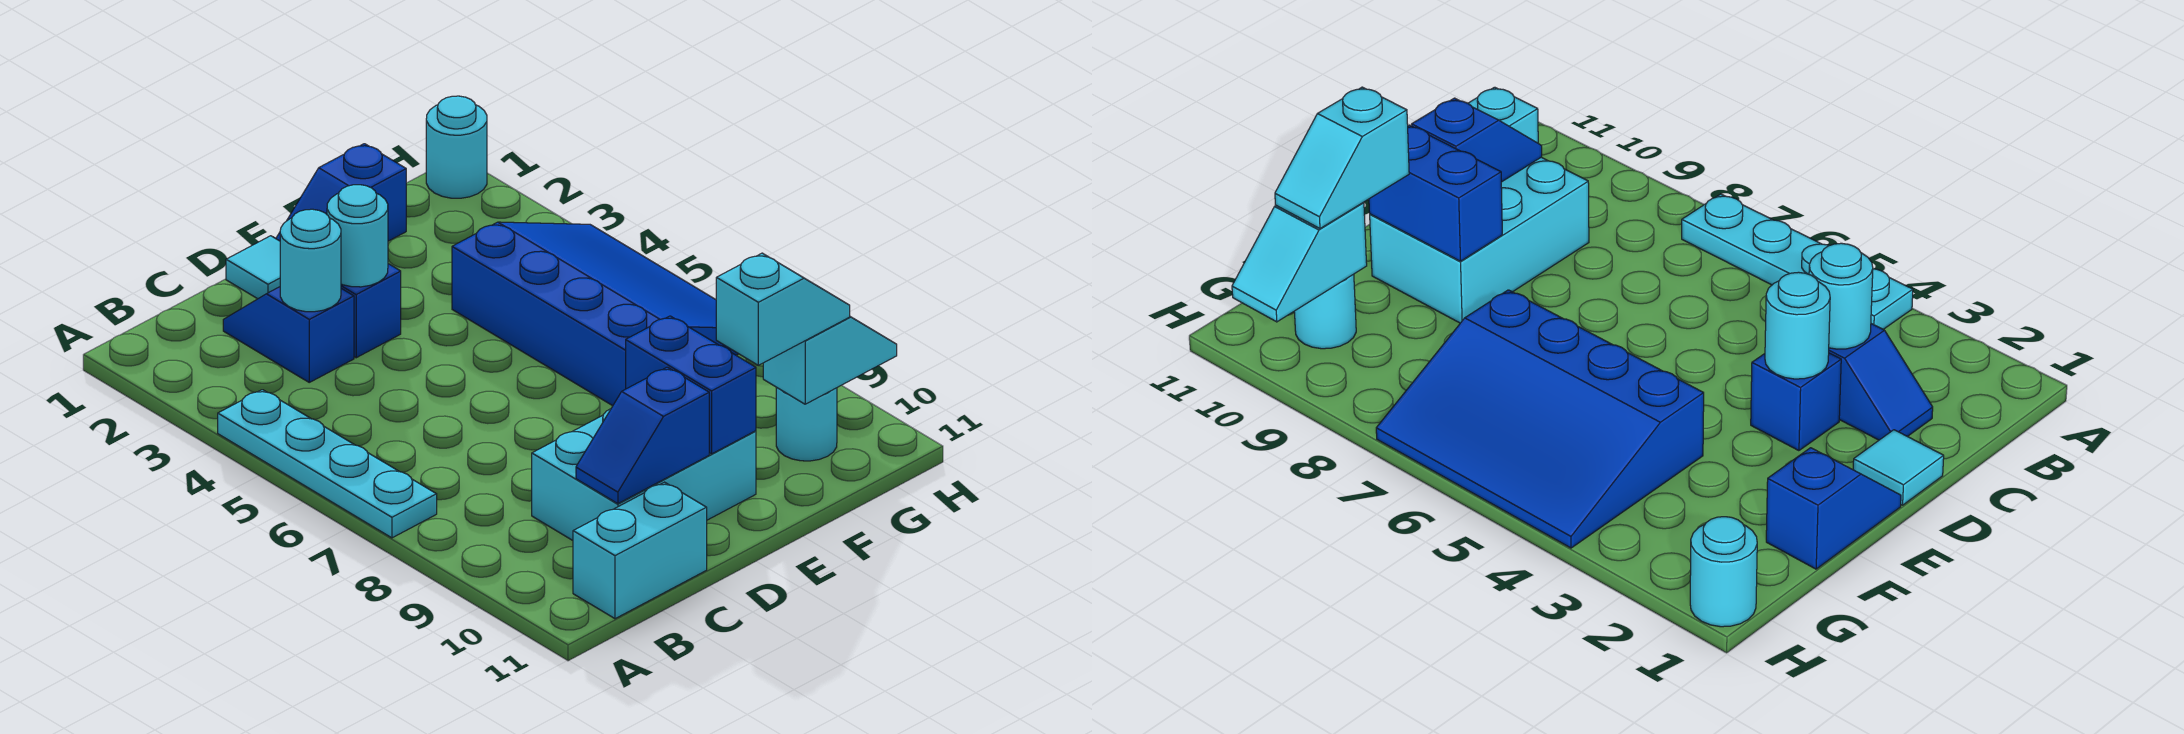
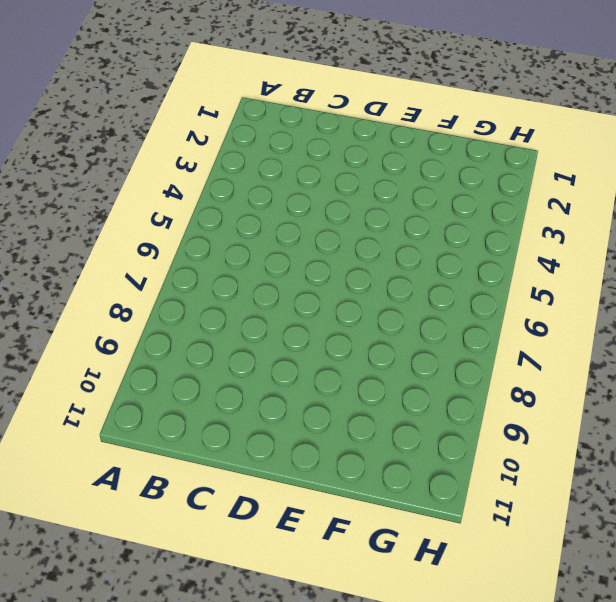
none -> cyan plate A4:A7 level 1
none -> cyan brick B11:C11 level 1
none -> blue slope C2:C3 level 1 top 3

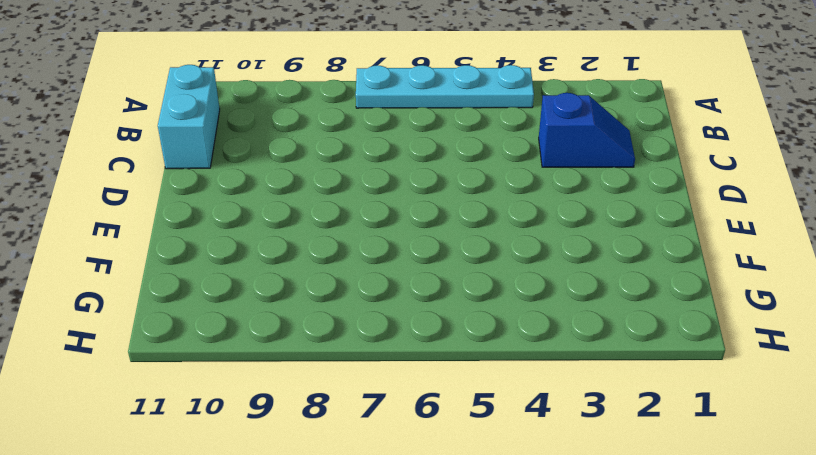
none -> cyan brick C9:E10 level 1
none -> cyan tile D1 level 1
none -> blue brick D3 level 1

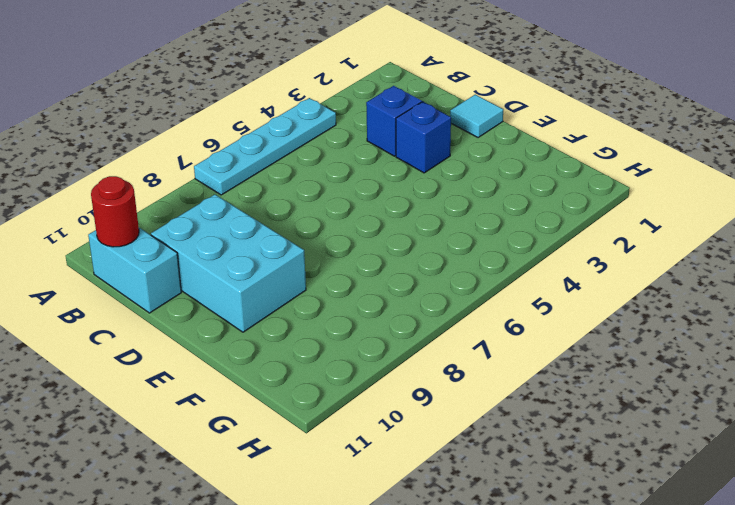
red round brick B11 level 2 -> none
none -> blue slope E1:F1 level 1 top F
none -> blue slope F4:H7 level 1 top F
none -> cyan round brick G10 level 1

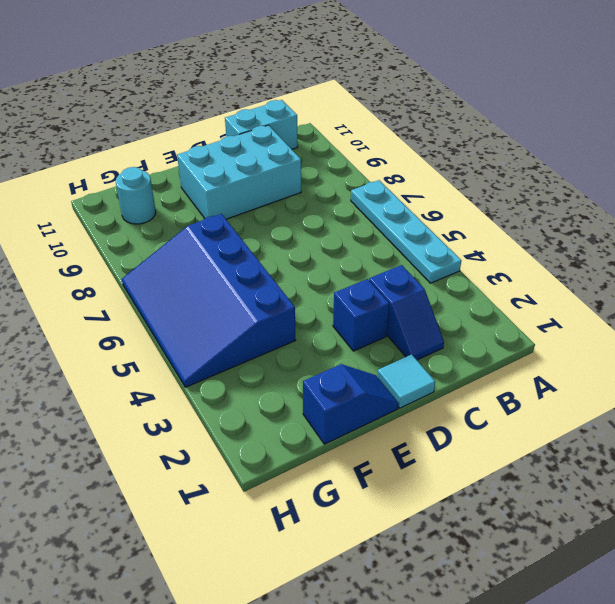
none -> cyan round brick H1 level 1
none -> cyan round brick C3 level 2
none -> blue slope C10:D10 level 2 top D

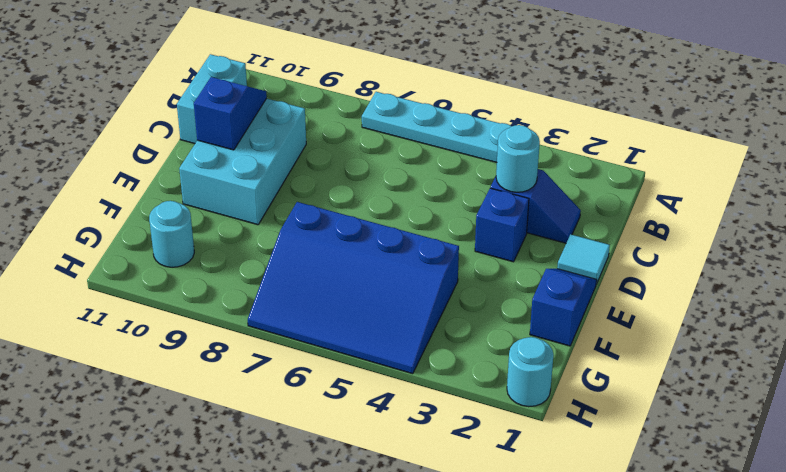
none -> cyan round brick D3 level 2
none -> blue brick E9:E10 level 2
none -> cyan slope G10:H10 level 2 top G

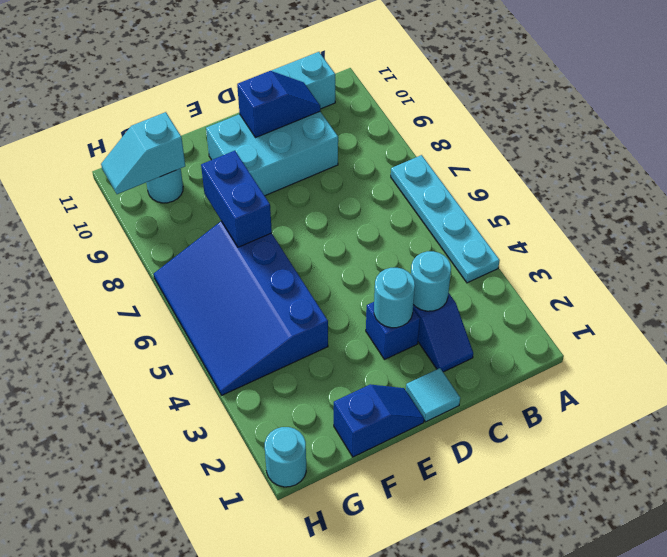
blue brick F7:F8 level 2 -> blue brick E9:E10 level 2
none -> cyan slope F10:G10 level 3 top F

